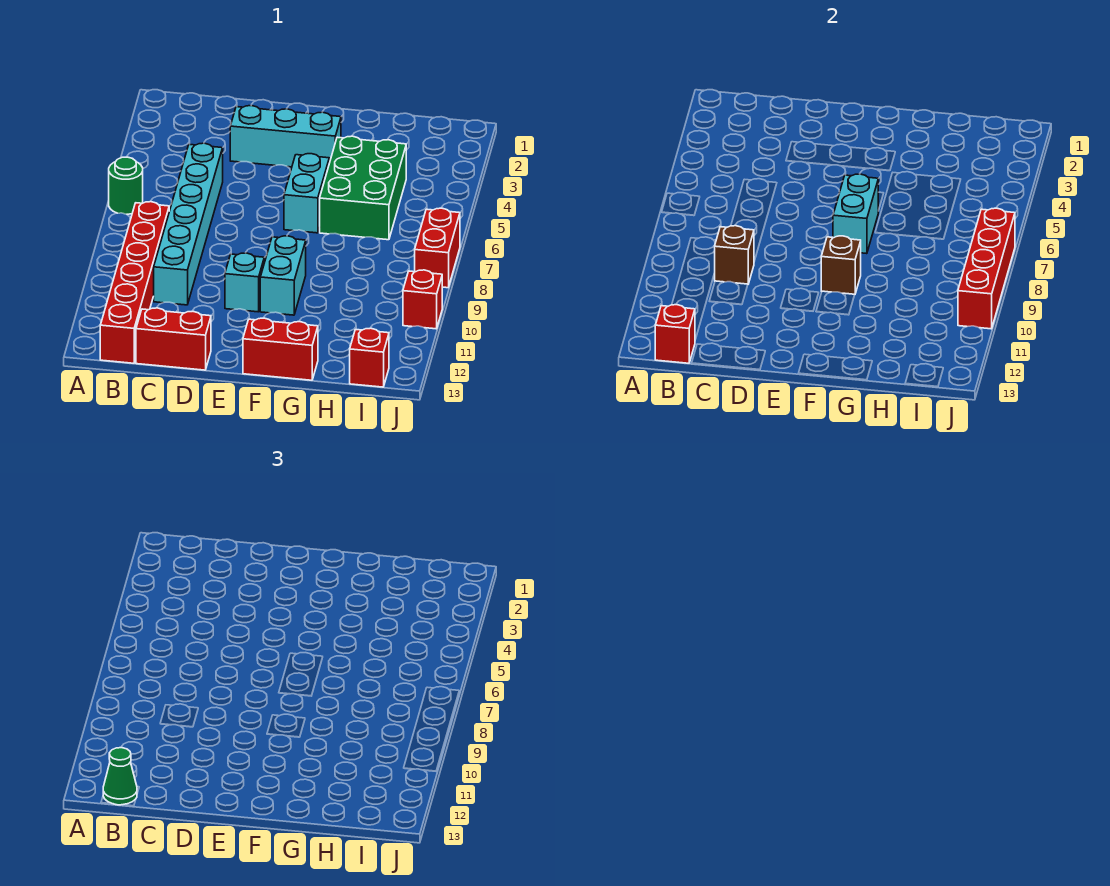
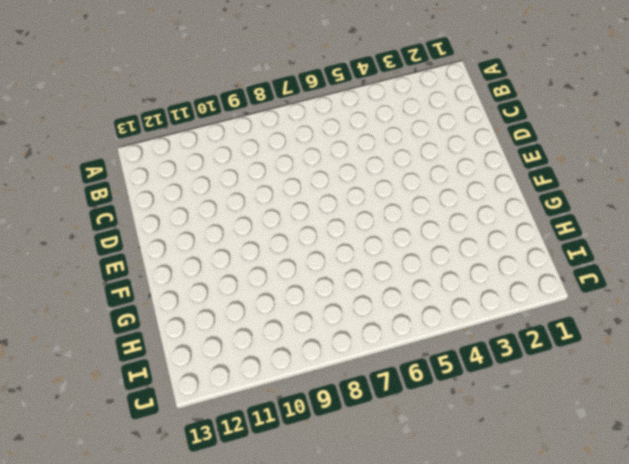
none -> green round brick A6 level 1
none -> red brick B8:B13 level 1
none -> cyan brick C5:C10 level 1

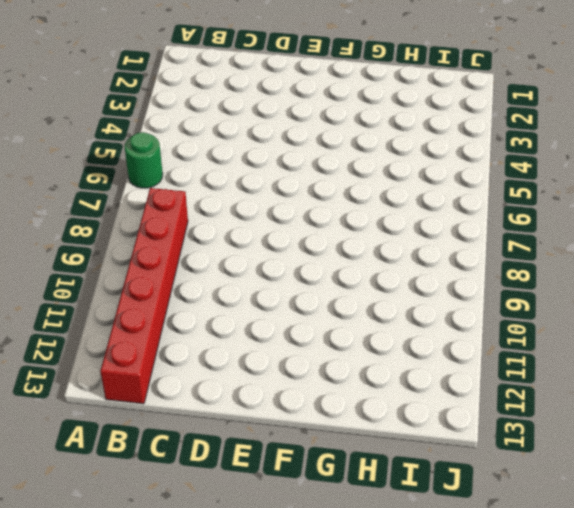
none -> cyan brick C5:C10 level 1
none -> red brick C13:D13 level 1
none -> cyan brick D3:F3 level 1

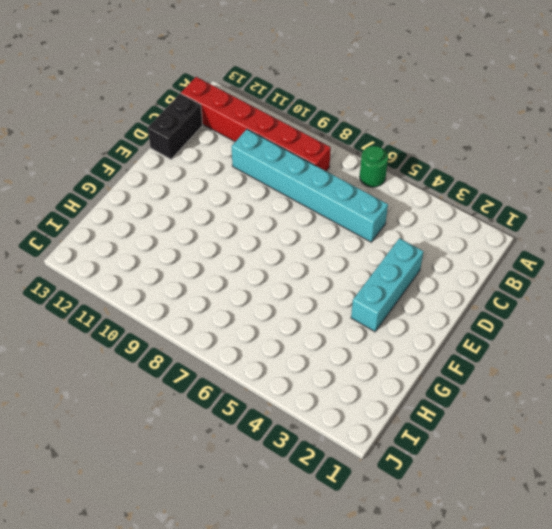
black brick C13:D13 level 1 -> red brick C13:D13 level 1
none -> cyan brick E10 level 1
none -> cyan brick F5:F6 level 1
none -> cyan brick F9:F10 level 1

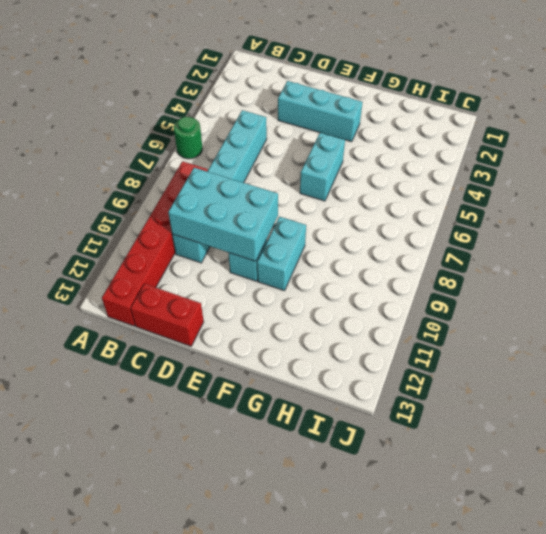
cyan brick C9:E10 level 2 -> brown brick C9 level 2
none -> red brick F13:G13 level 1
none -> green brick G4:H6 level 1
none -> red brick I13 level 1

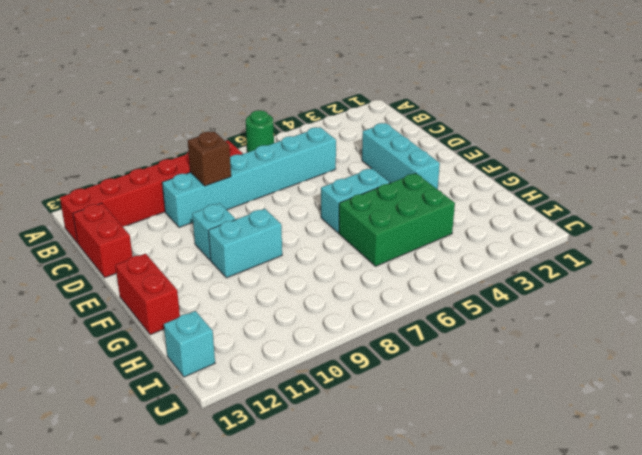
cyan brick I13 level 1 -> red brick I13 level 1
none -> red brick J7:J8 level 1
none -> red brick J10 level 1
none -> red brick B13 level 2

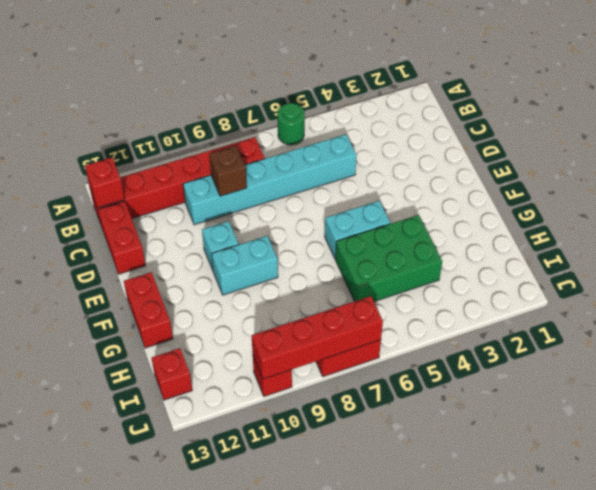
none -> cyan brick D3:F3 level 1
none -> cyan brick F6:F7 level 2
none -> brown brick F9 level 2

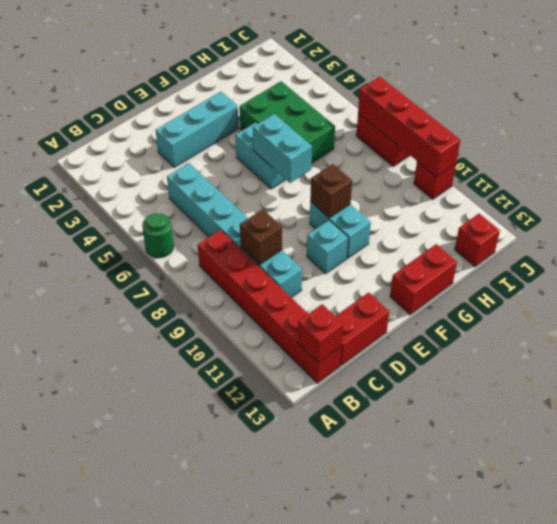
none -> green cone B13 level 3

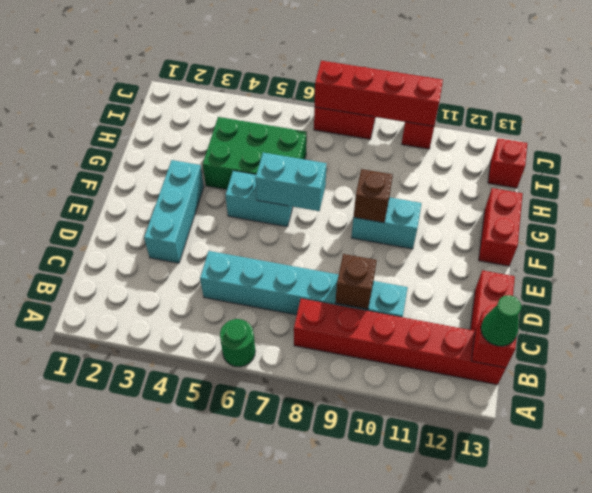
none -> cyan brick E10 level 1

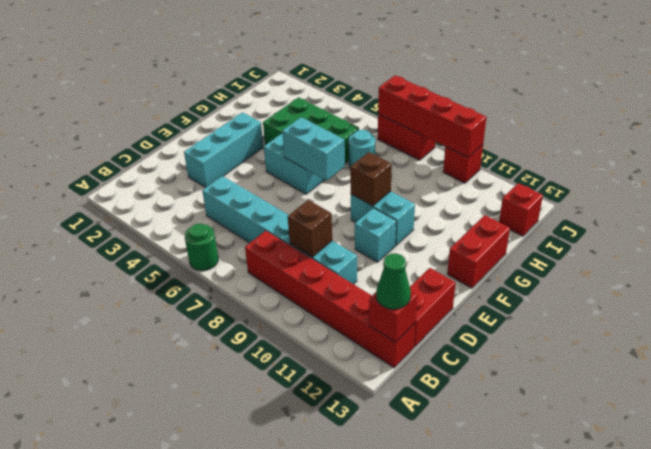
cyan round brick H7 level 1 -> none

